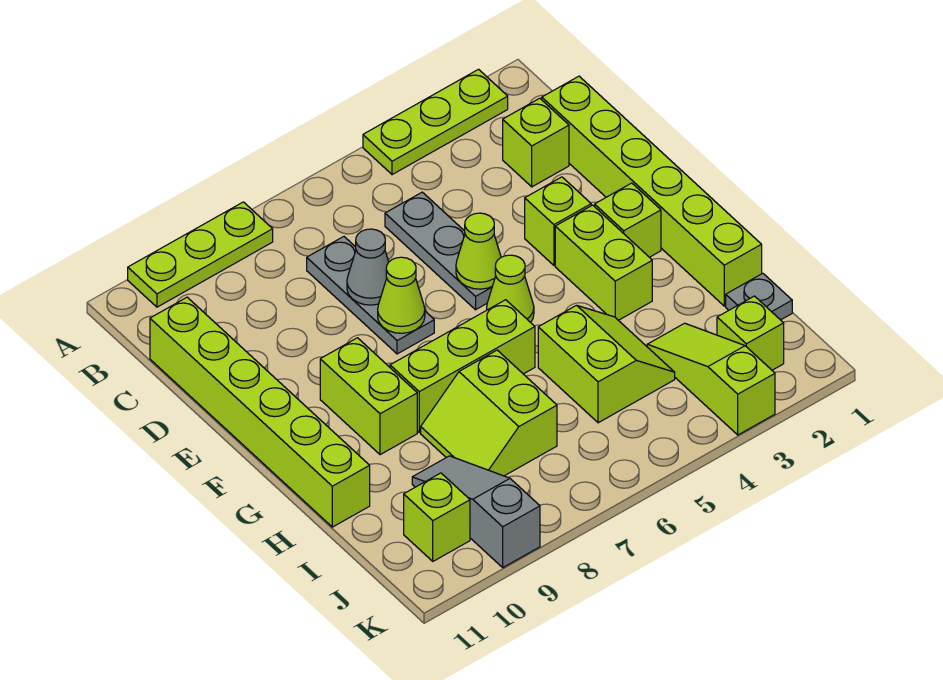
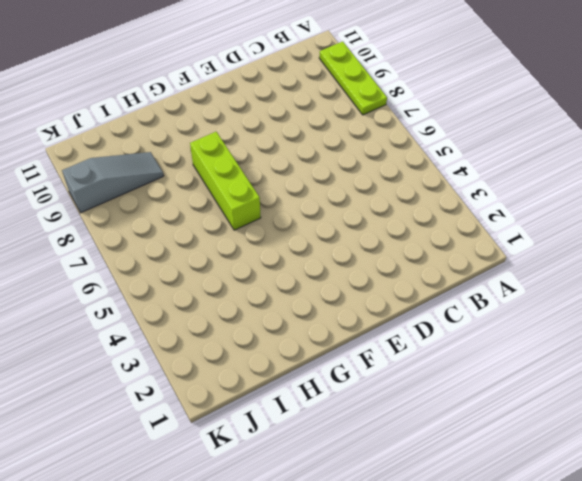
none -> lime plate A2:A4 level 1
none -> lime brick C1:H1 level 1
none -> lime brick C2 level 1

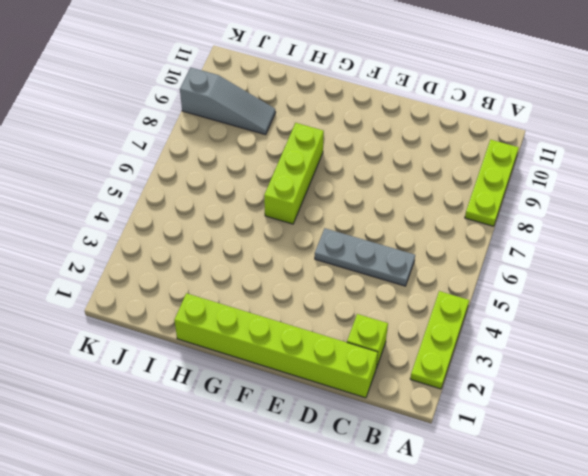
none -> grey plate C7:E7 level 1
none -> lime brick C11:H11 level 1
none -> lime brick E3 level 1

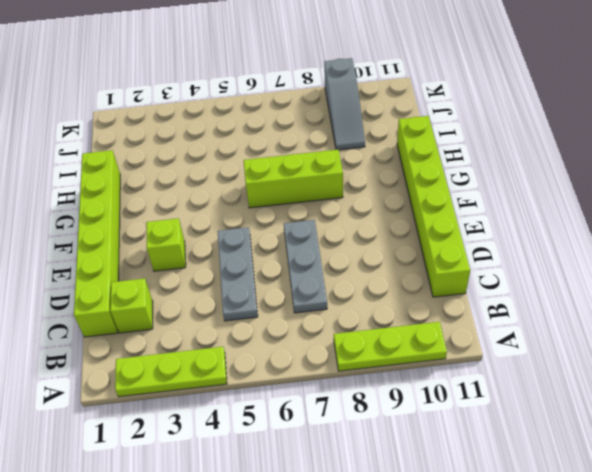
none -> lime brick F2 level 1
none -> lime brick F3:G3 level 1
none -> lime cone F5 level 1

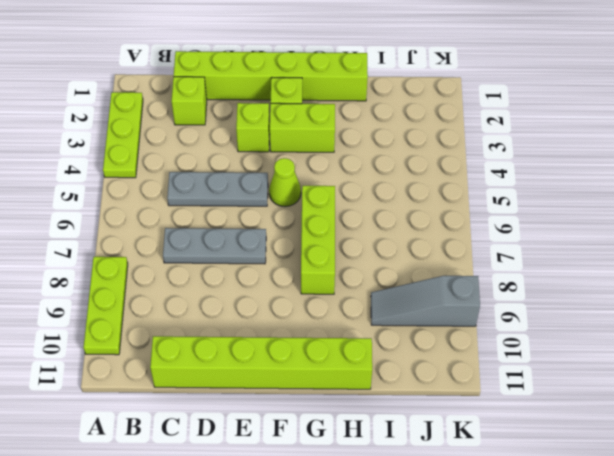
none -> lime brick F9:G9 level 1
none -> lime slope H4:I5 level 1 top 5
none -> lime slope H7:I8 level 1 top 7

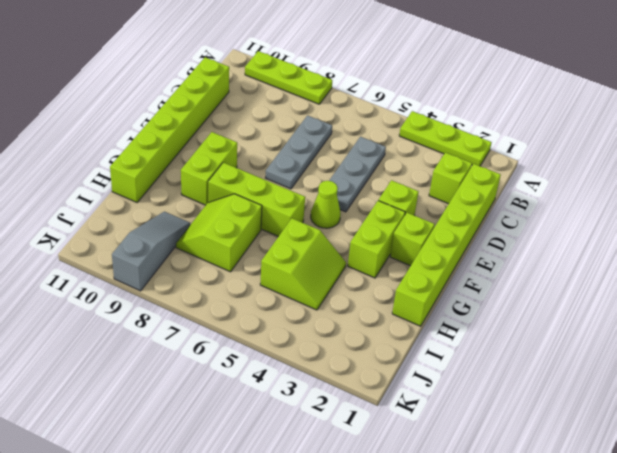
none -> grey plate I1 level 1
none -> lime slope I3:K3 level 1 top K
none -> lime brick J2 level 1

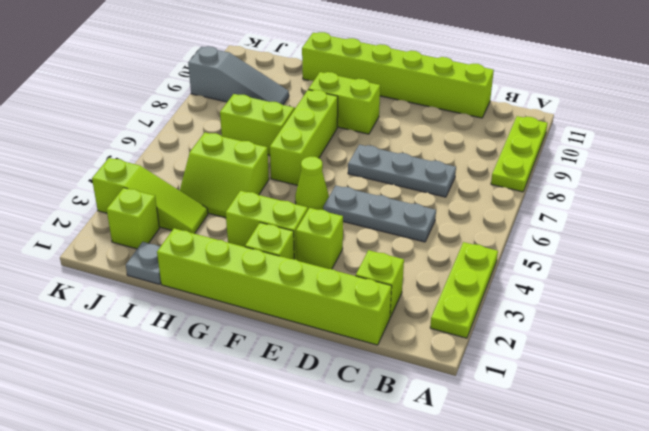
none -> lime brick J10 level 1
none -> grey cone D7 level 2
none -> lime cone E5 level 2

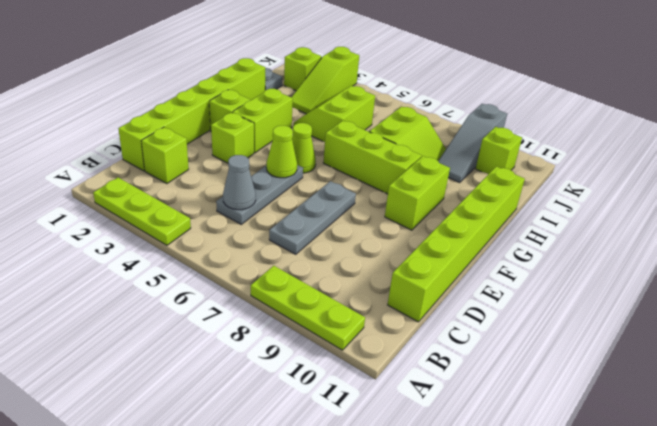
grey cone C5 level 2 -> grey cone D7 level 2
none -> lime cone E7 level 2

